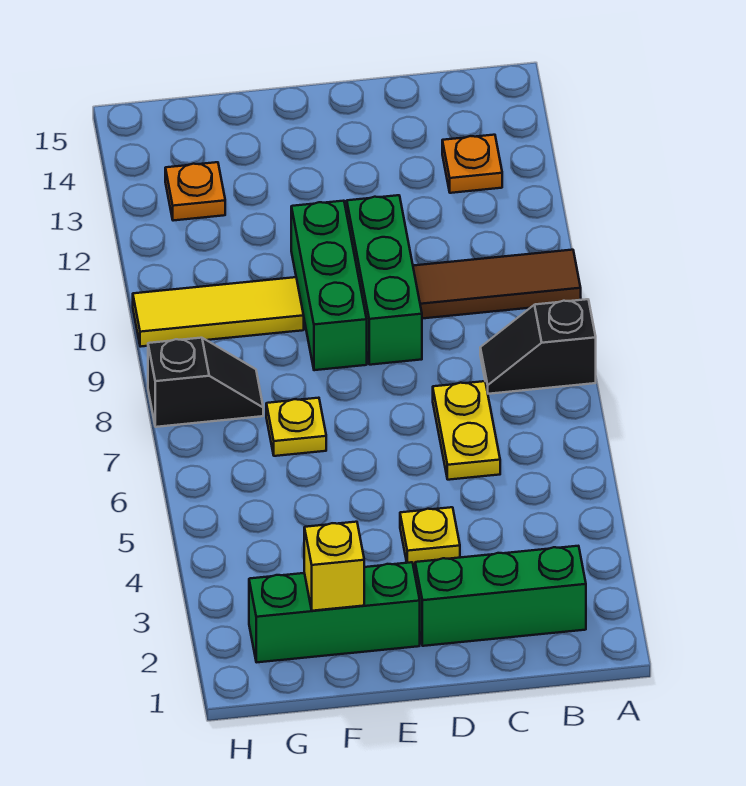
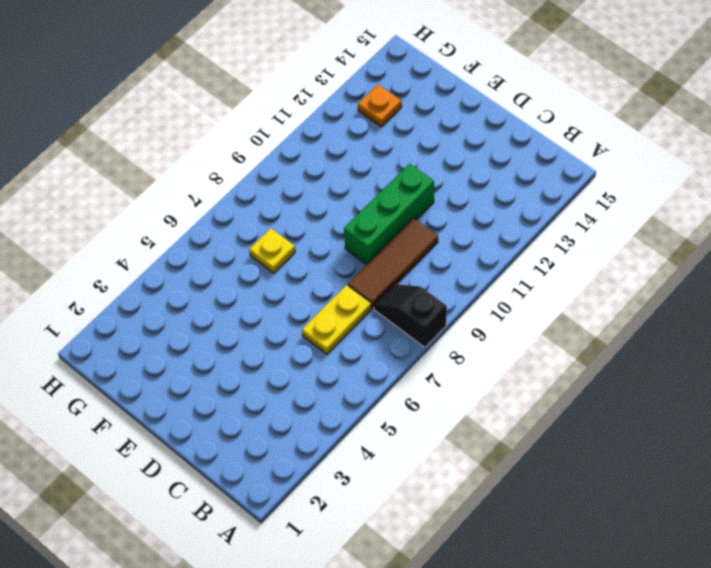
brown tile C8:C10 level 1 -> brown tile A10:C10 level 1
none -> green brick B2:D2 level 1
none -> orange plate B13 level 1
none -> yellow plate D4 level 1

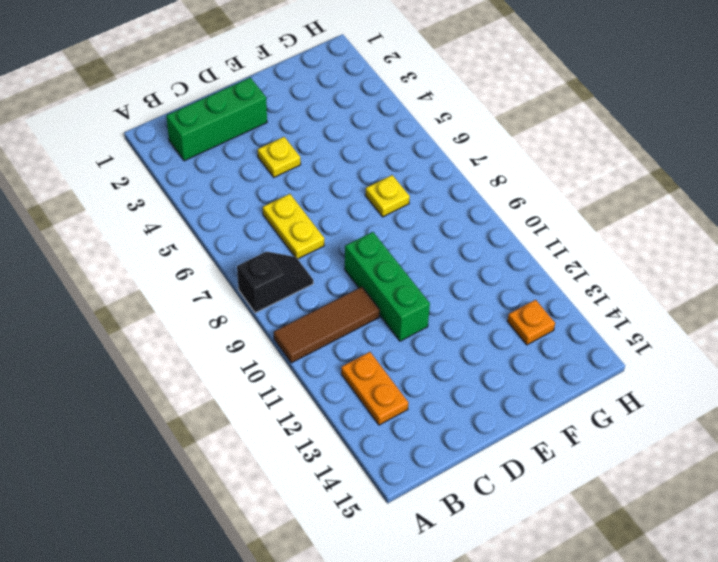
orange plate B12:B13 level 1 -> orange plate B13 level 1
none -> green brick E2:G2 level 1
none -> green brick E9:E11 level 1
none -> yellow tile F10:H10 level 1

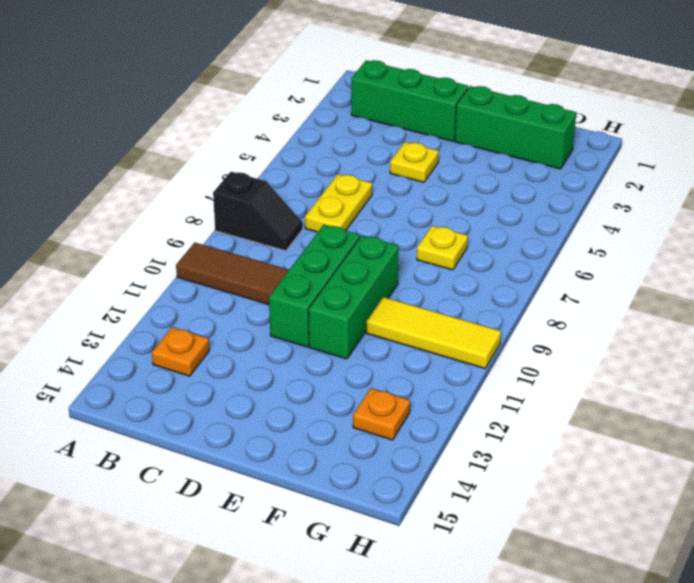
none -> black slope G8:H8 level 1 top H
none -> yellow brick F2 level 2

